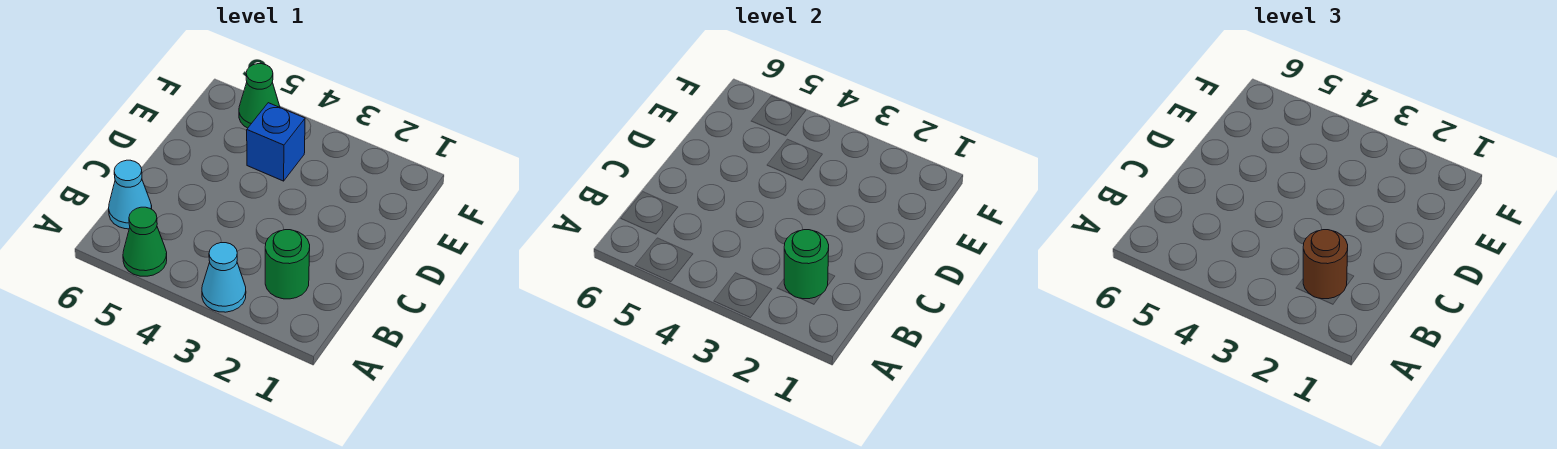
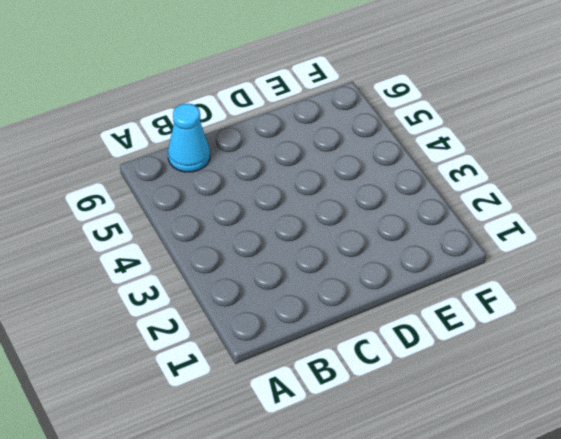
none -> cyan cone A3 level 1
none -> green cone A5 level 1

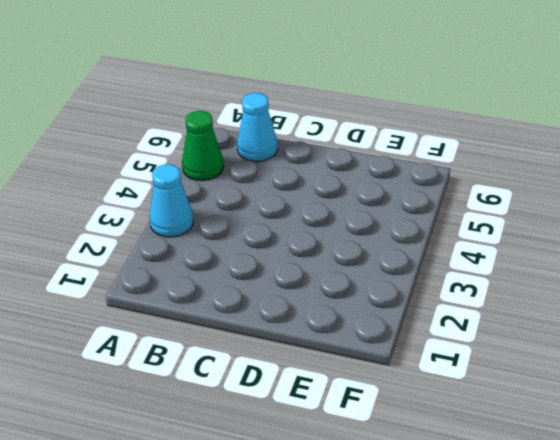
none -> green round brick B2 level 1
none -> blue brick E4 level 1

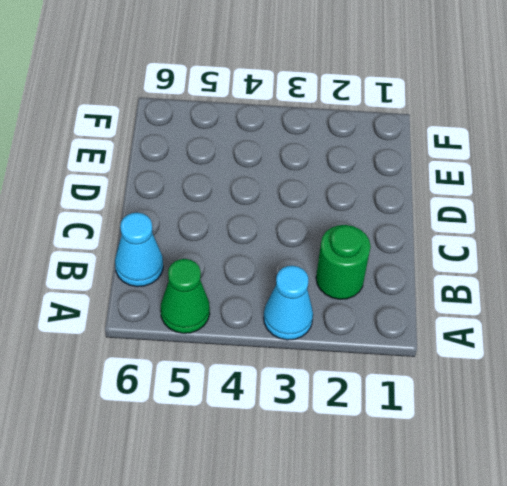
none -> blue brick E4 level 1
none -> green cone F5 level 1

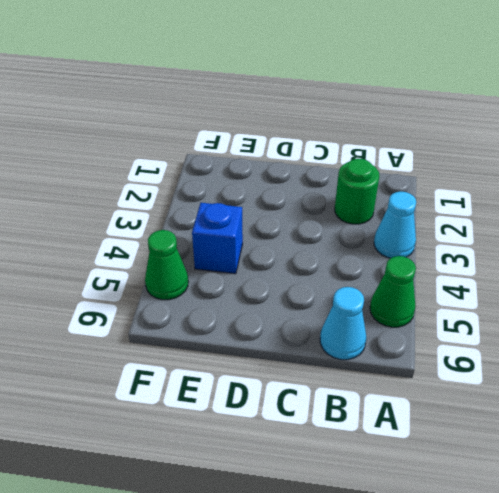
none -> green round brick B2 level 2
none -> brown round brick B2 level 3

